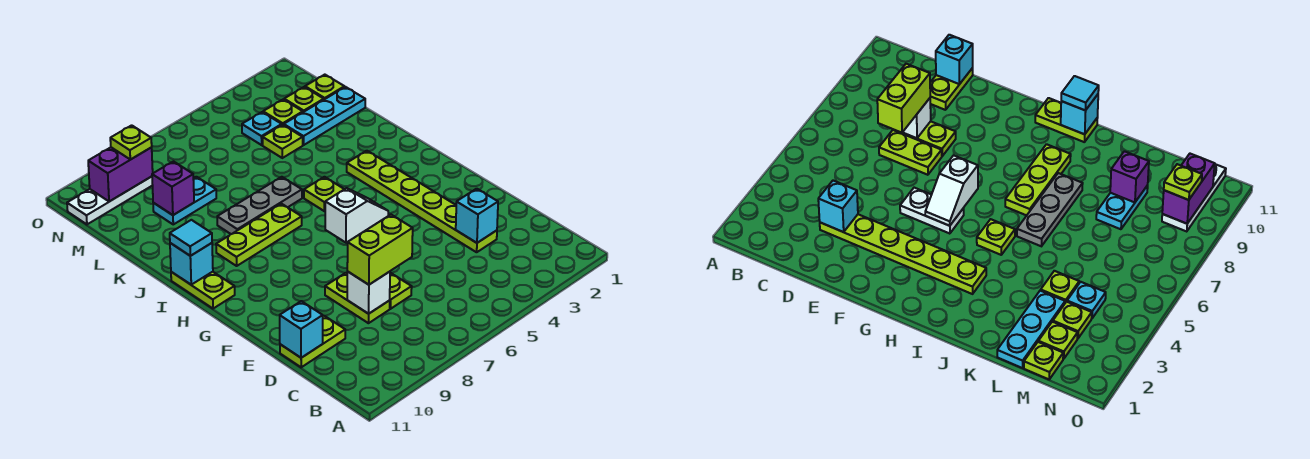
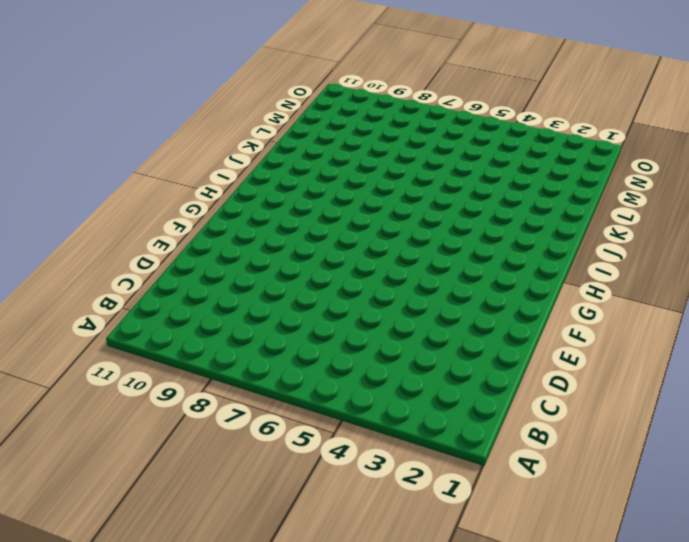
none -> lime plate D3:I3 level 1
none -> lime plate D7:E7 level 1
none -> lime plate D8:E8 level 1

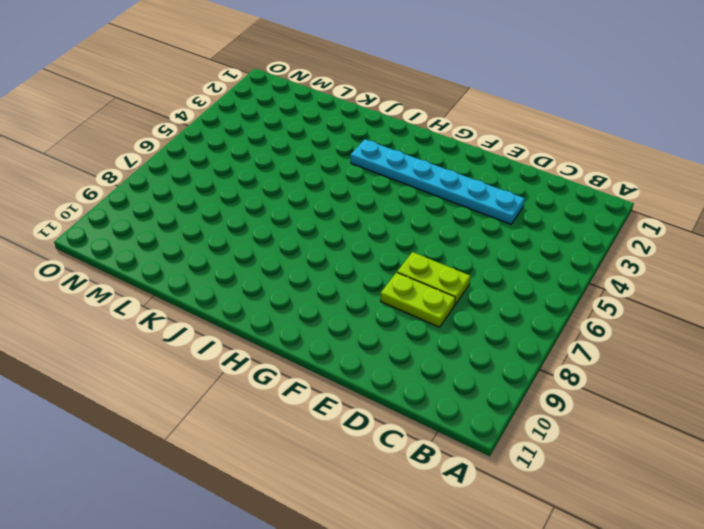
cyan plate D3:I3 level 1 -> lime plate D3:I3 level 1
none -> lime plate D10:D11 level 1
none -> white plate F5:G5 level 1
none -> lime plate H11:I11 level 1

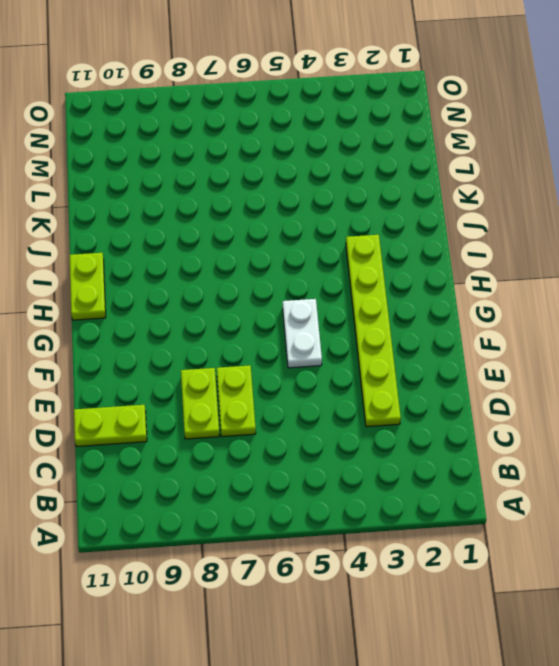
none -> lime plate I5 level 1
none -> lime plate I7:I9 level 1
none -> grey plate J6:J8 level 1

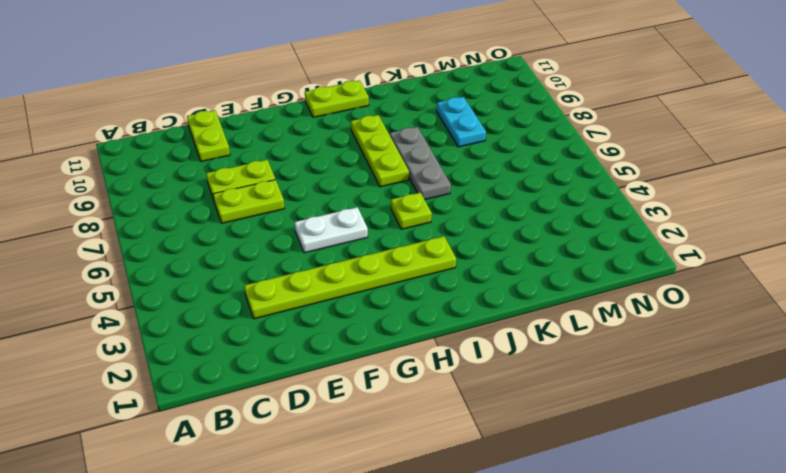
none -> cyan plate L1:L3 level 1
none -> lime plate L4 level 1
none -> lime plate M1 level 1

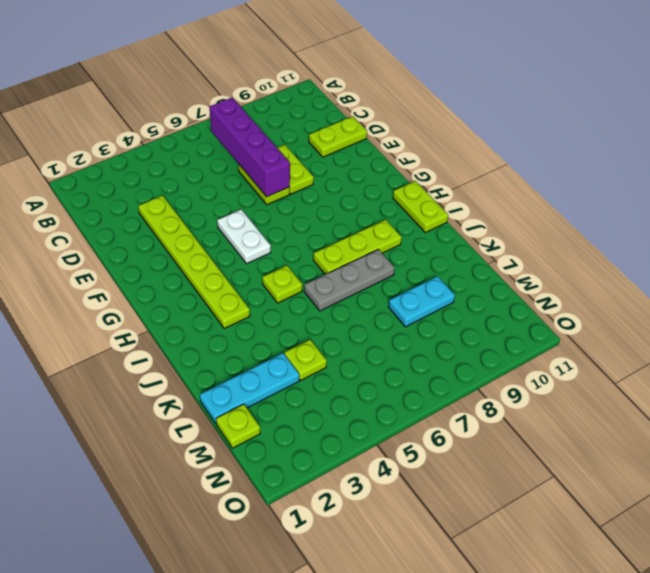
purple brick B7:E7 level 2 -> none
none -> lime plate M2 level 1
none -> lime plate M3 level 1
none -> cyan plate M4 level 1

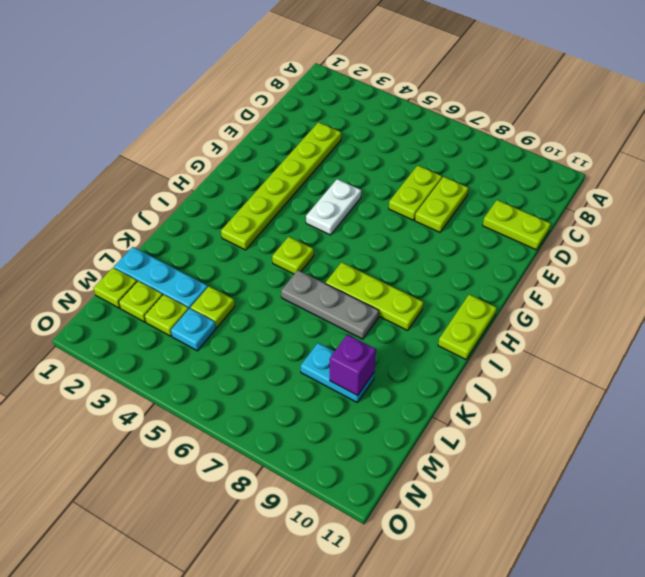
none -> white plate N9:N11 level 1
none -> cyan brick D3 level 2
none -> white brick D8 level 2

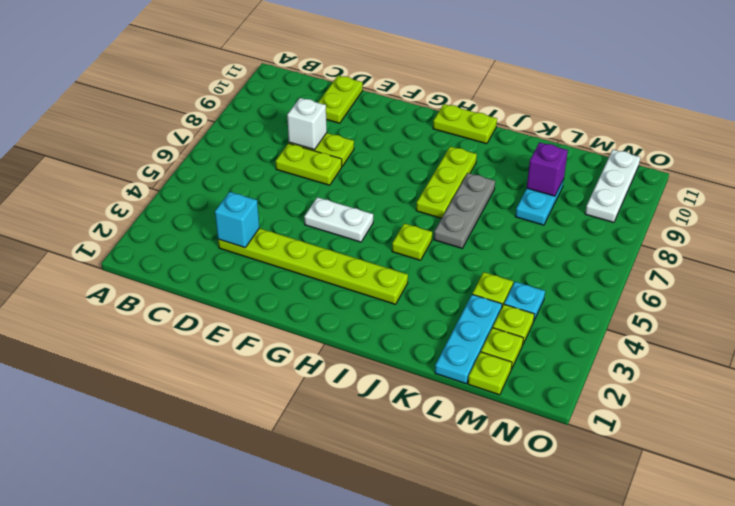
none -> cyan brick D11 level 2
none -> white slope G5:G6 level 2 top 6
none -> cyan brick I11 level 2

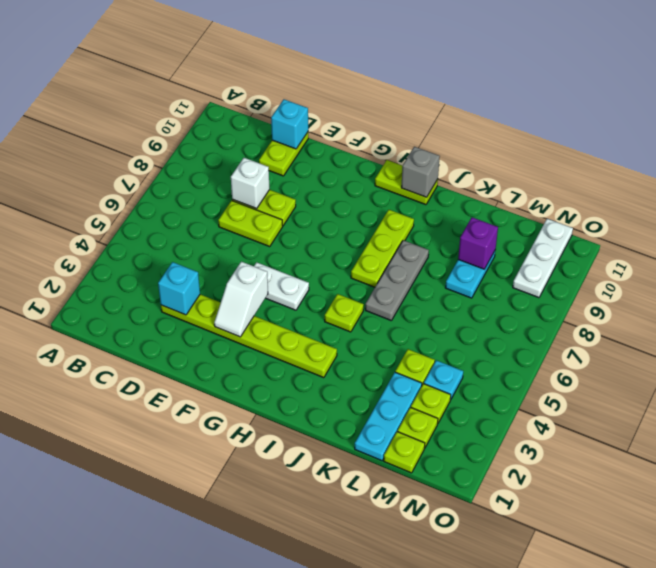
white slope F3:F4 level 2 top 4 -> white slope G5:G6 level 2 top 6
grey brick I11 level 2 -> cyan brick I11 level 2
none -> purple brick N9:N10 level 2
none -> lime brick D7:D8 level 3
none -> cyan tile I11 level 3

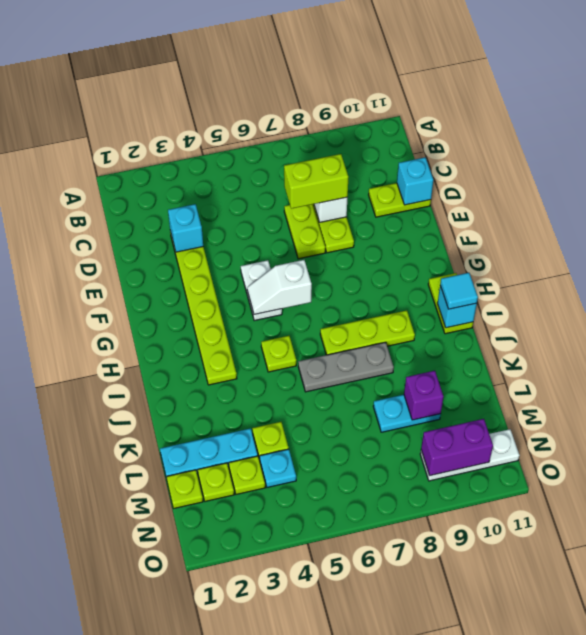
none -> lime plate N9 level 3

